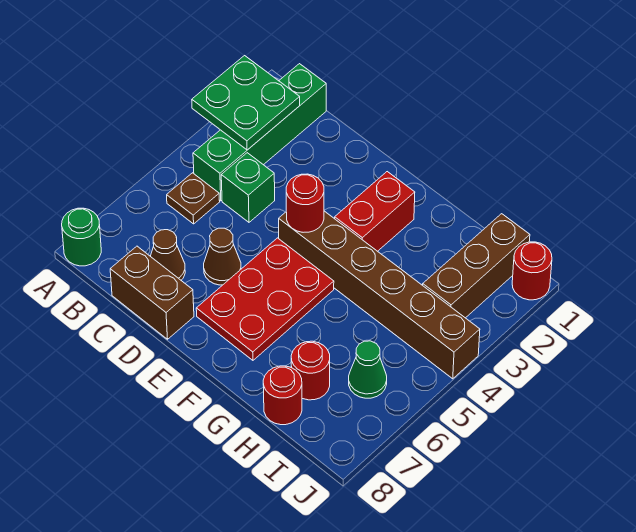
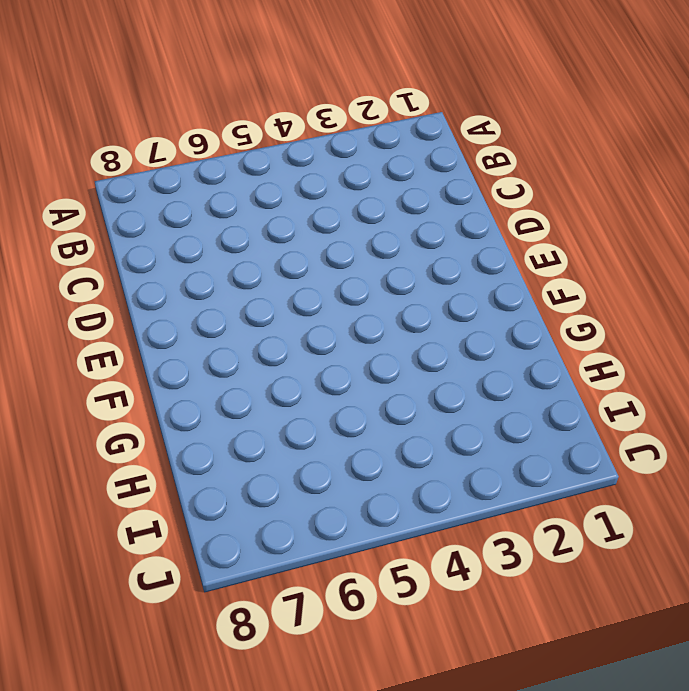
none -> green round brick A8 level 1
none -> green brick B1:B4 level 1
none -> brown plate B5 level 1

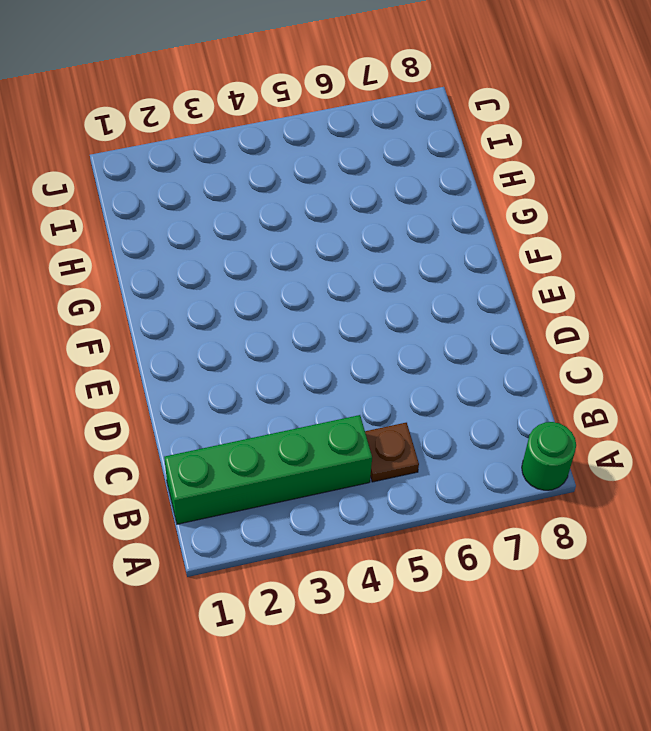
none -> green brick C4 level 1
none -> brown cone C7 level 1
none -> brown brick C8:D8 level 1

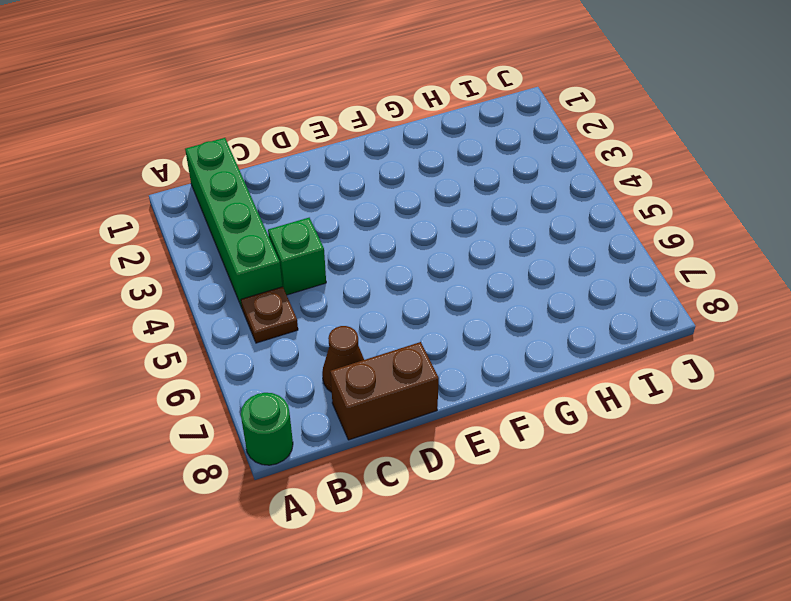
none -> brown cone D6 level 1
none -> brown brick E4:J4 level 1
none -> red plate E5:F7 level 1

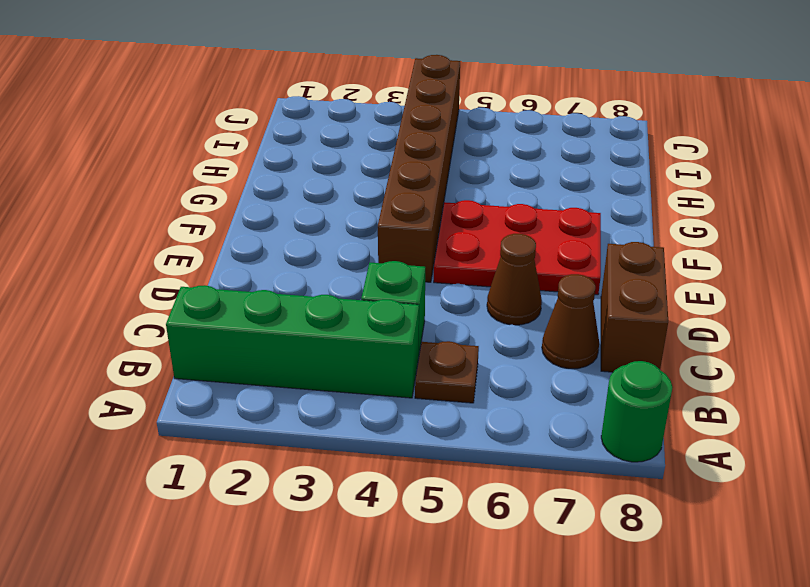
none -> red brick F2:F3 level 1
none -> red round brick H7 level 1
none -> red round brick H8 level 1

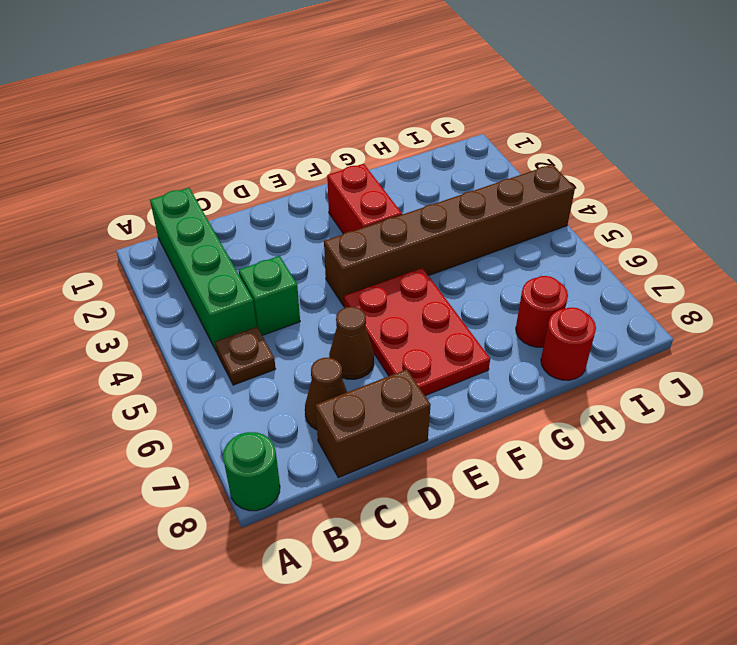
none -> brown brick I1:I3 level 1
none -> green cone I6 level 1
none -> red round brick J1 level 1

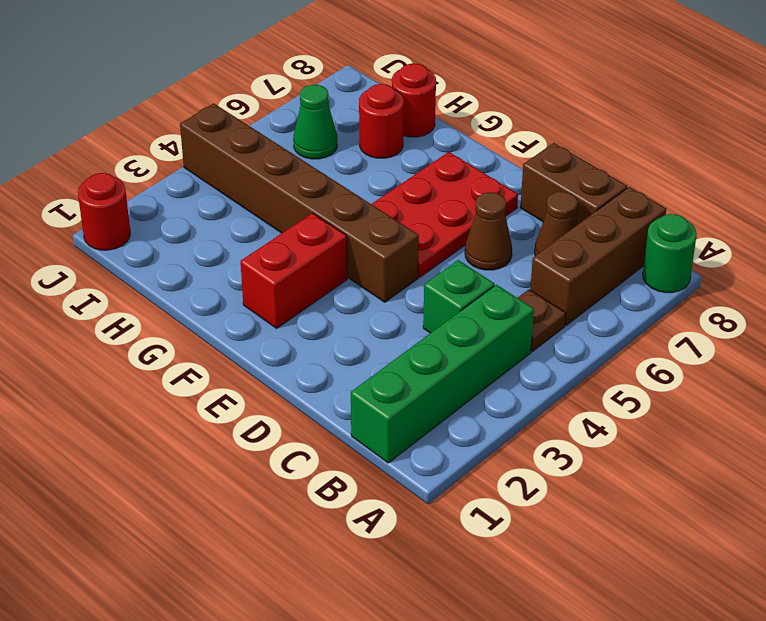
brown brick B6:B8 level 1 -> brown brick I1:I3 level 1
none -> green plate A2:B3 level 2
none -> red round brick E4 level 2

